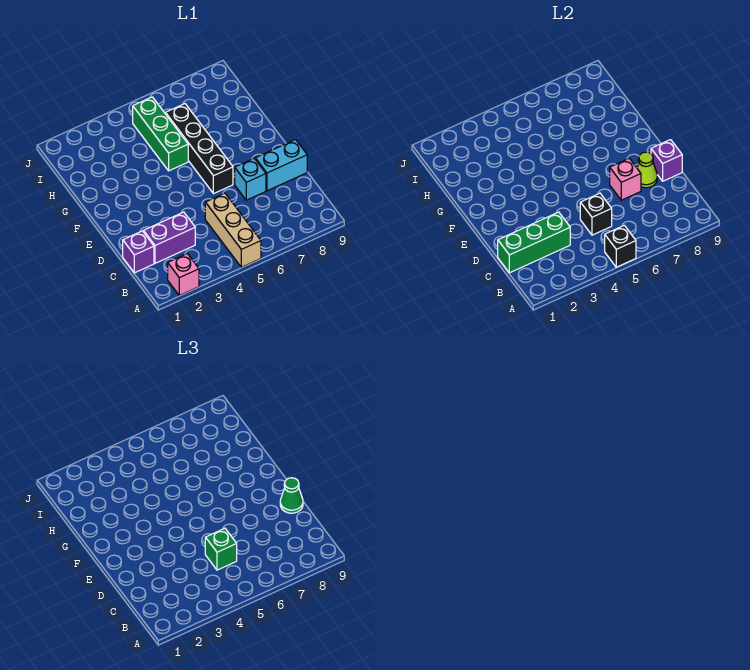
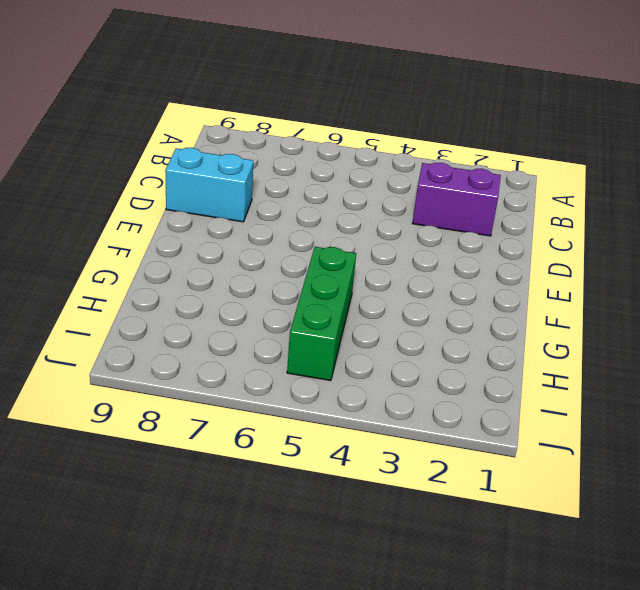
none -> pink brick A2 level 1
none -> tan brick A5:C5 level 1
none -> purple brick C1 level 1

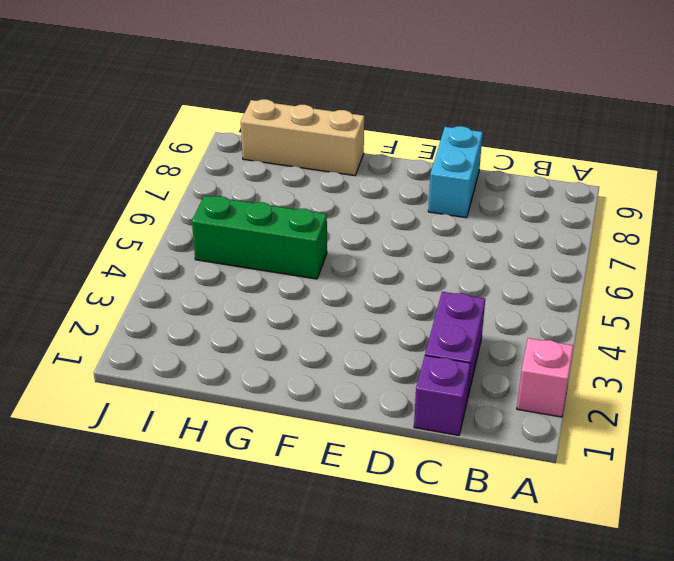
tan brick G9:I9 level 1 -> tan brick A5:C5 level 1
none -> cyan brick D7 level 1
none -> black brick E6:H6 level 1
none -> black brick A5 level 2

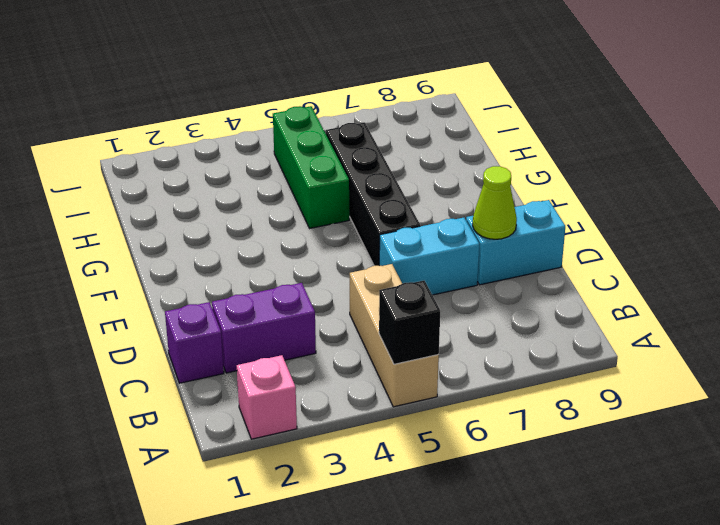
cyan brick D6:D7 level 1 -> cyan brick D7 level 1
none -> green brick C1:C3 level 2
none -> black brick C5 level 2
none -> pink brick D7 level 2

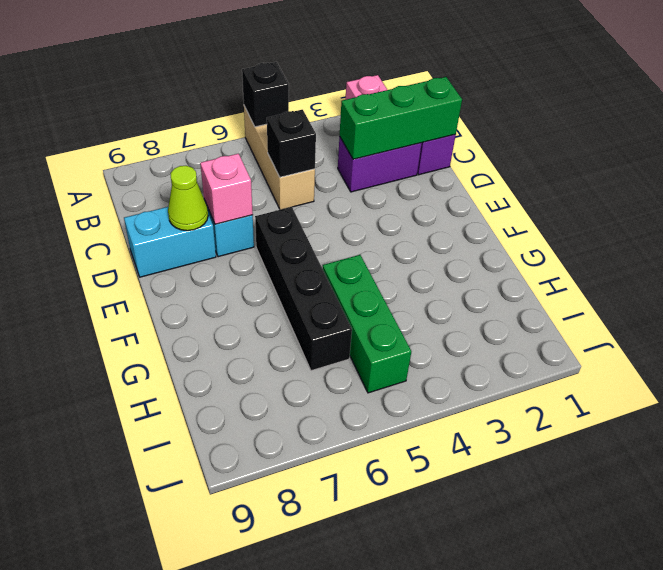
none -> purple brick D9 level 2
none -> green brick C5 level 3
none -> green cone D9 level 3

